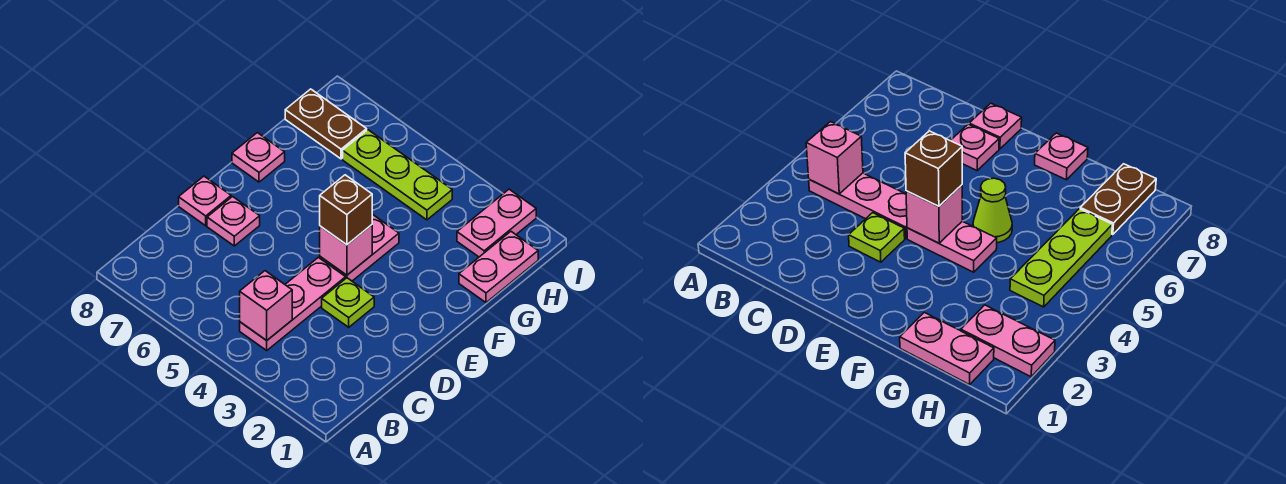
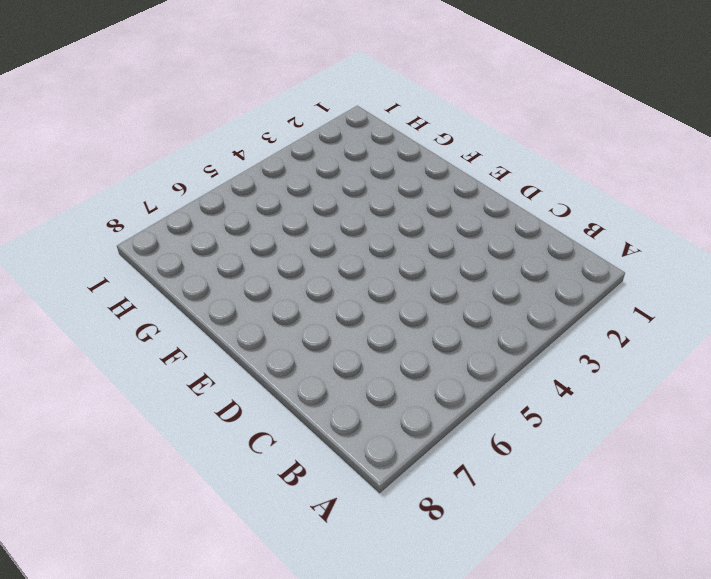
none -> pink plate B4:D4 level 1
none -> lime plate D3 level 1
none -> pink plate D7 level 1

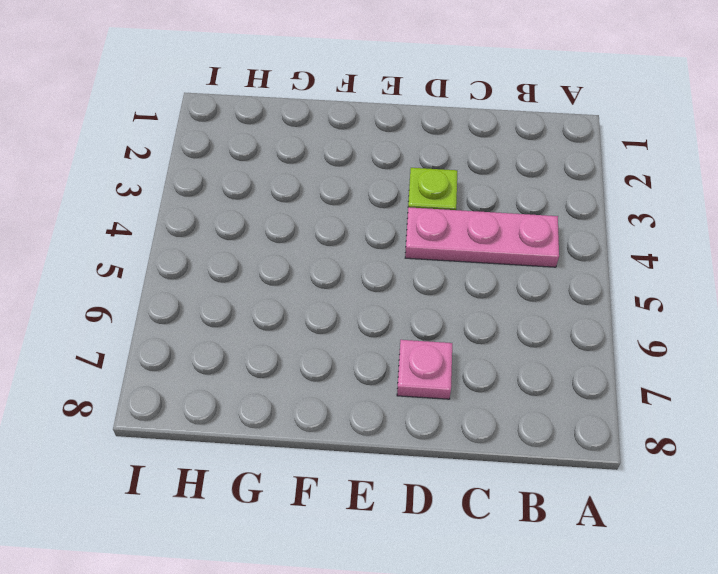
none -> pink plate D8 level 1
none -> pink plate E4:F4 level 1
none -> lime cone F5 level 1

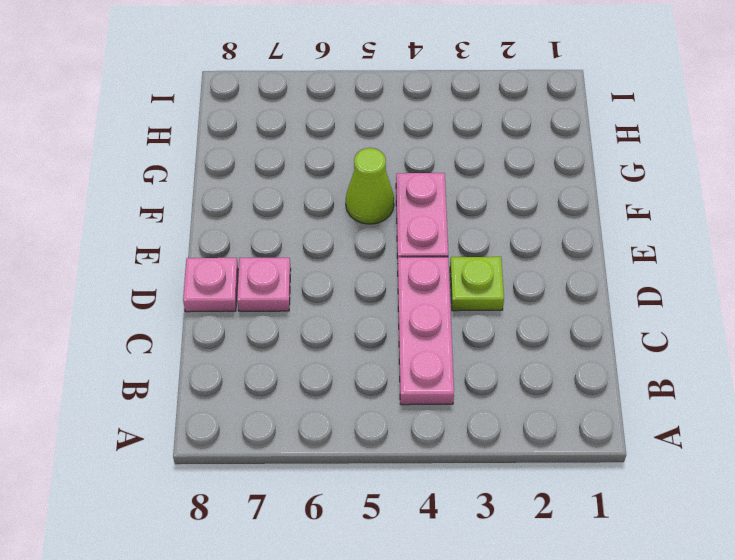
none -> pink plate F8 level 1
none -> pink plate G1:H1 level 1
none -> pink plate H2:I2 level 1

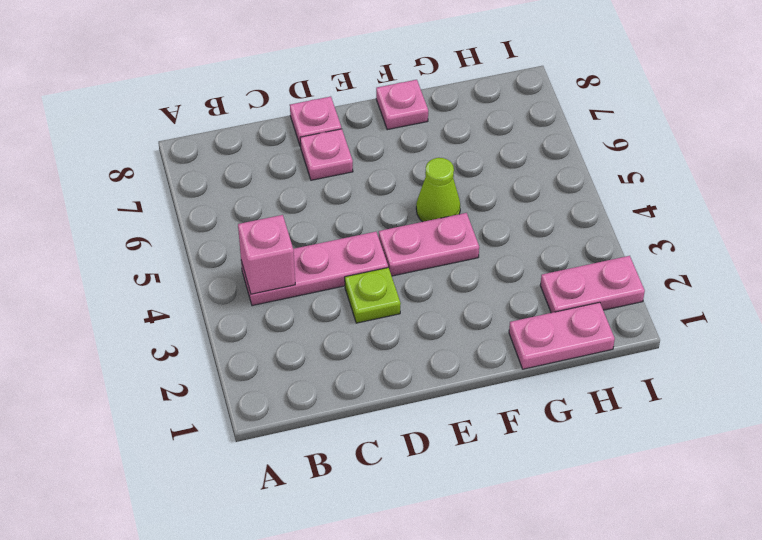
none -> lime plate H4:H6 level 1
none -> brown plate H7:H8 level 1
none -> pink brick E4 level 2

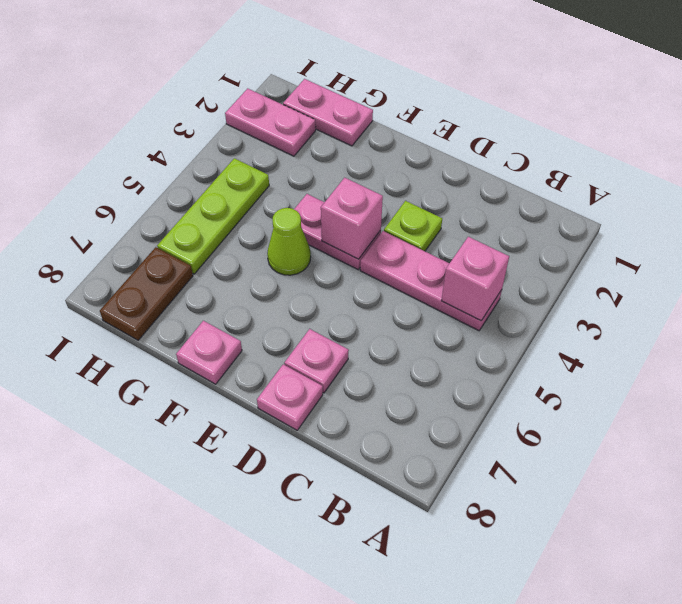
none -> brown brick E4 level 3

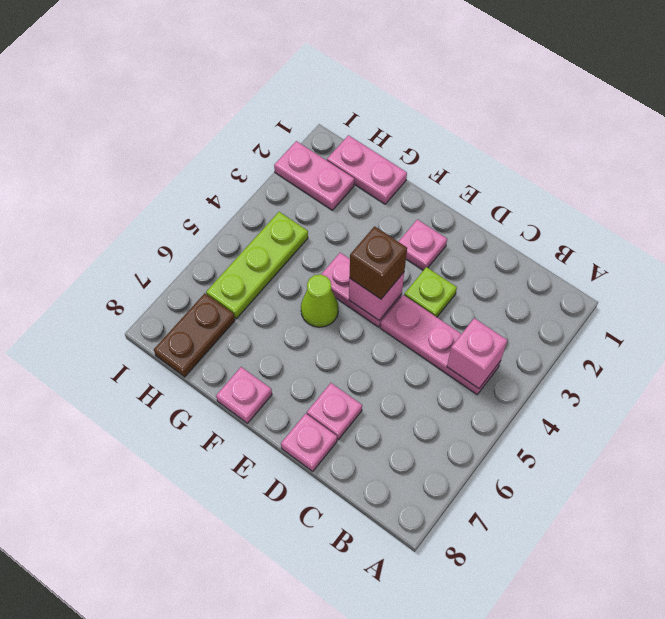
pink plate E2 level 1 -> none

